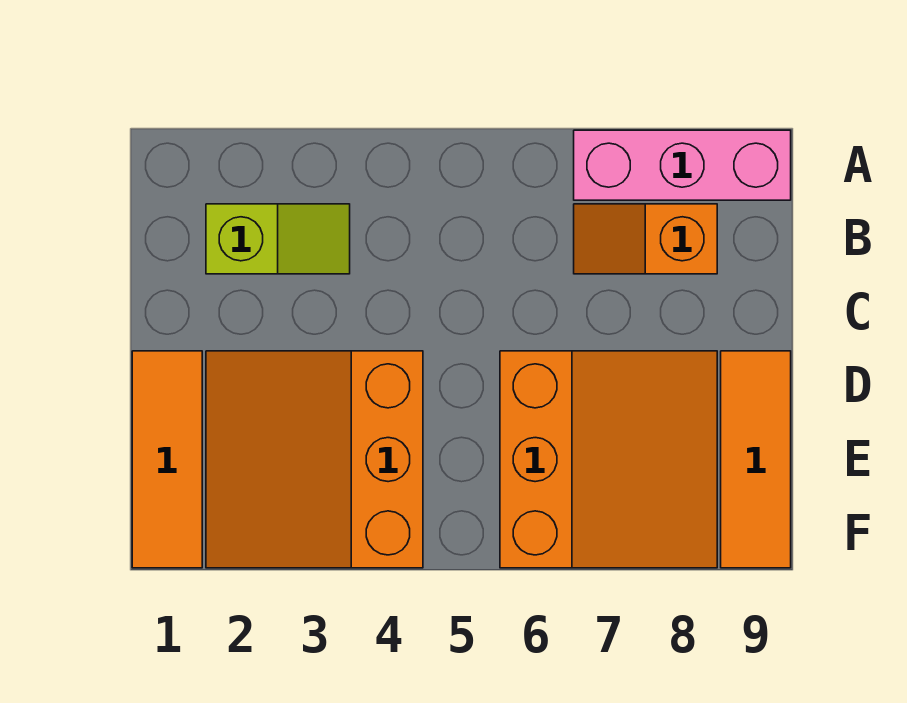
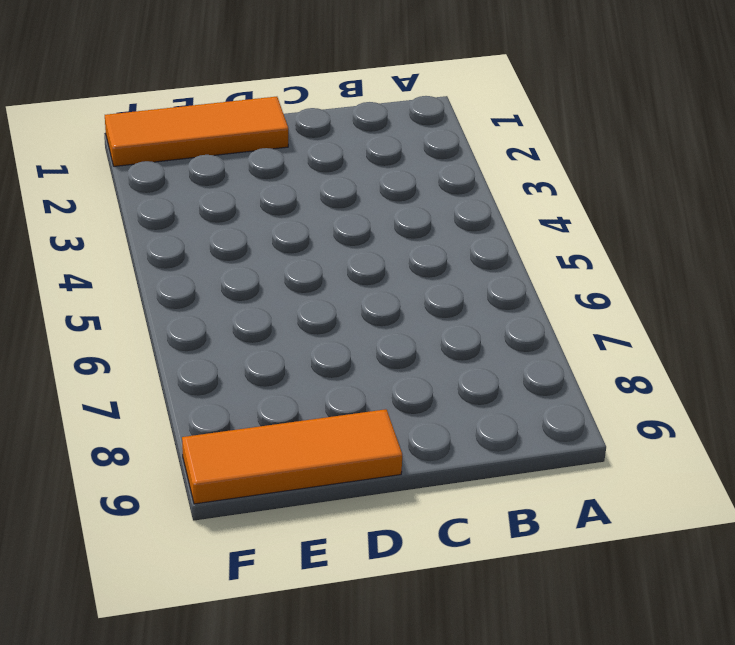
none -> pink brick A7:A9 level 1
none -> lime slope B2:B3 level 1 top 2

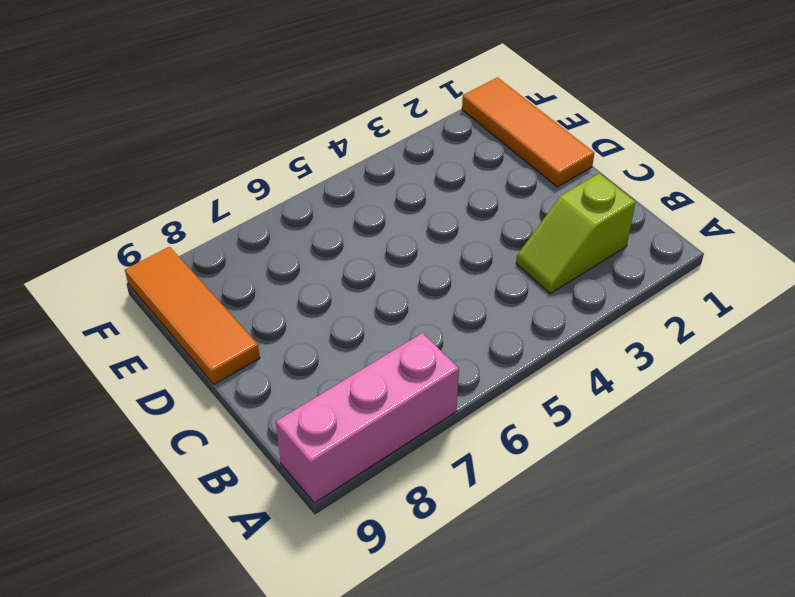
none -> orange slope B7:B8 level 1 top 8
none -> orange slope D2:F4 level 1 top 4

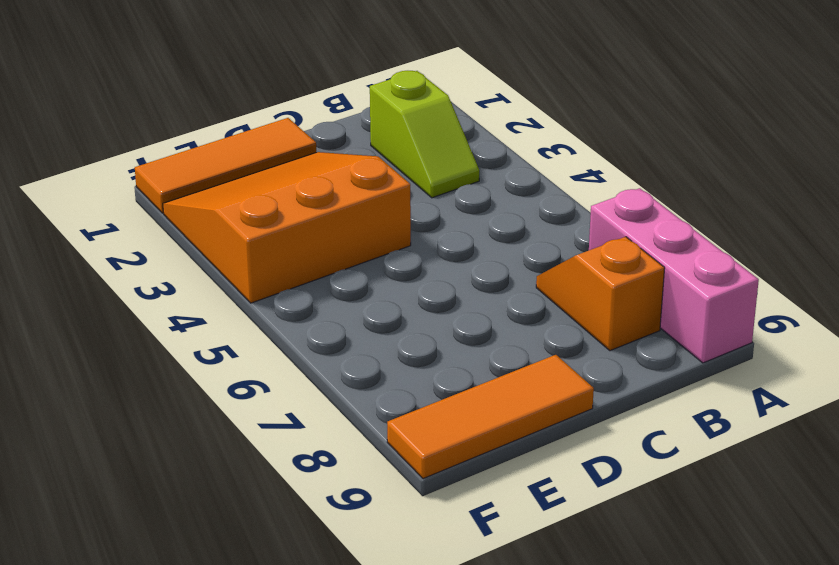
none -> orange slope D6:F8 level 1 top 6

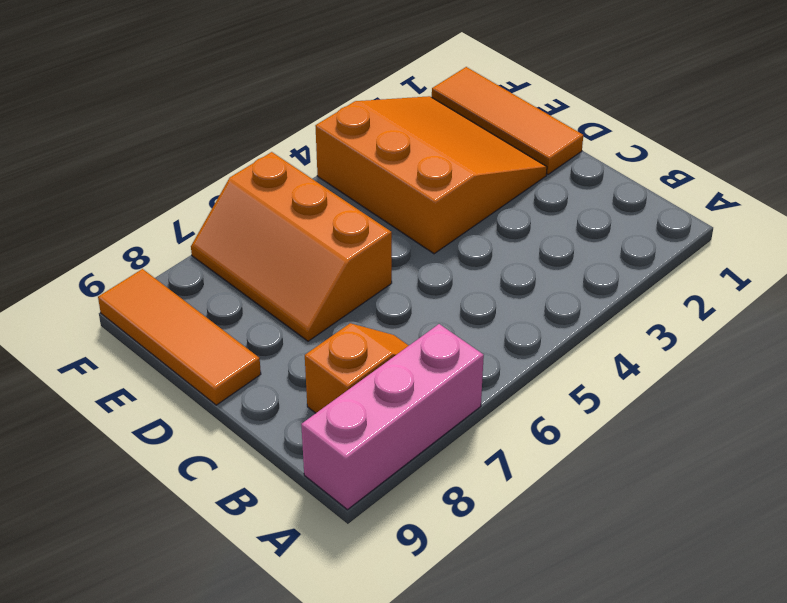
orange slope D6:F7 level 1 top 6 -> orange slope D6:F8 level 1 top 6
none -> lime slope B2:B3 level 1 top 2

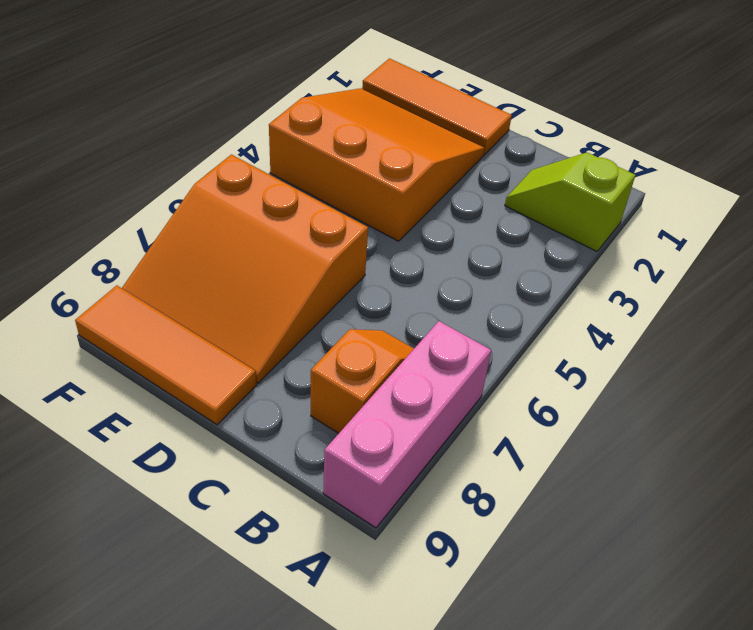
lime slope A2:B2 level 1 top A -> lime slope B2:B3 level 1 top 2

